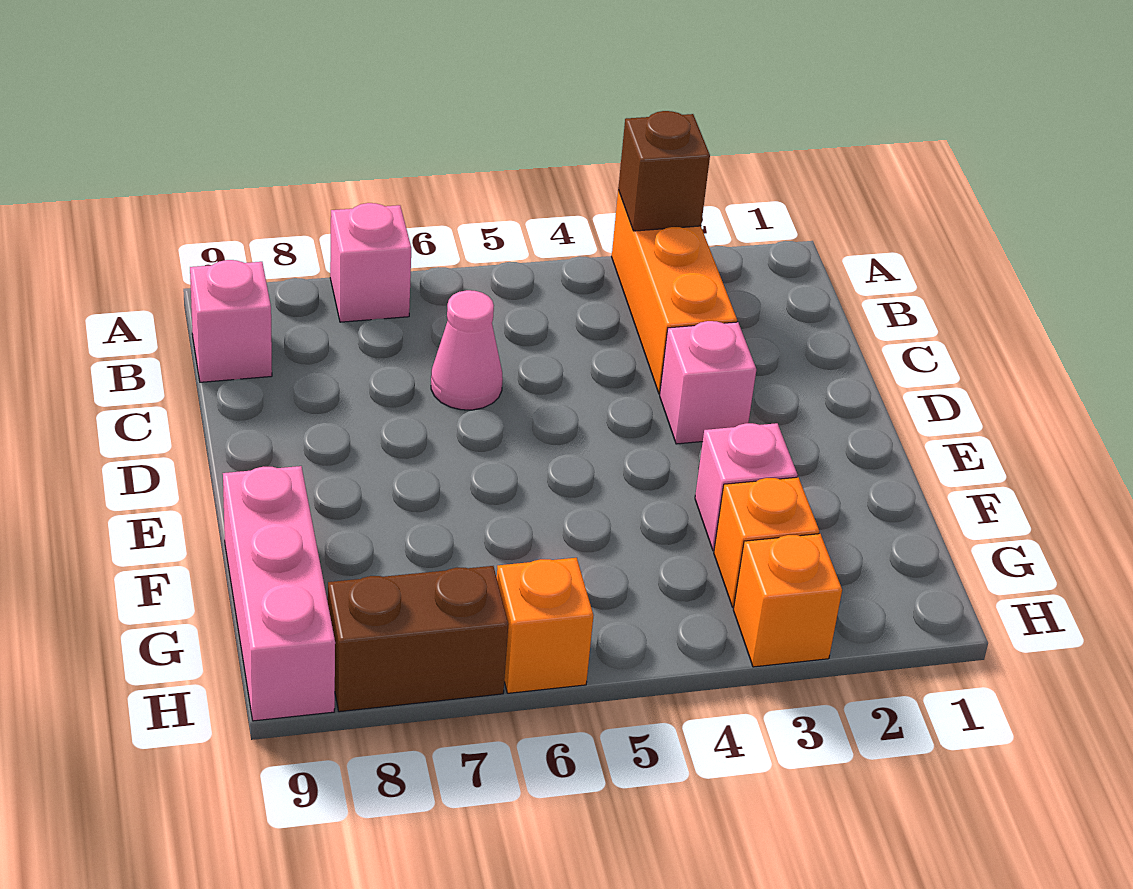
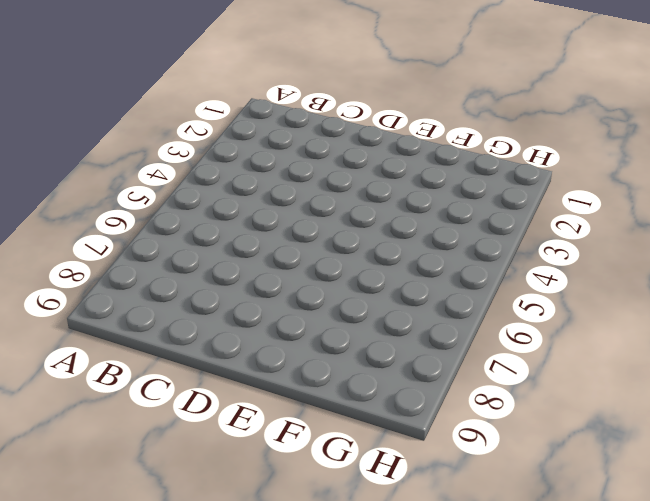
none -> orange brick A3:C3 level 1
none -> pink brick A7 level 1
none -> pink brick B9 level 1

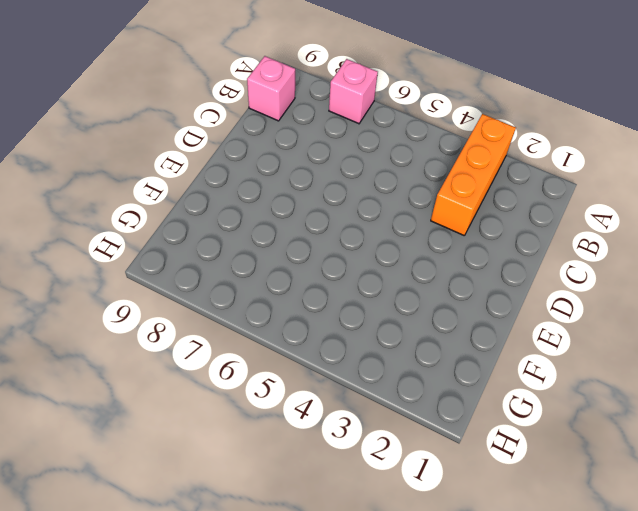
none -> pink cone C6 level 1
none -> pink brick D3 level 1
none -> pink brick F3 level 1

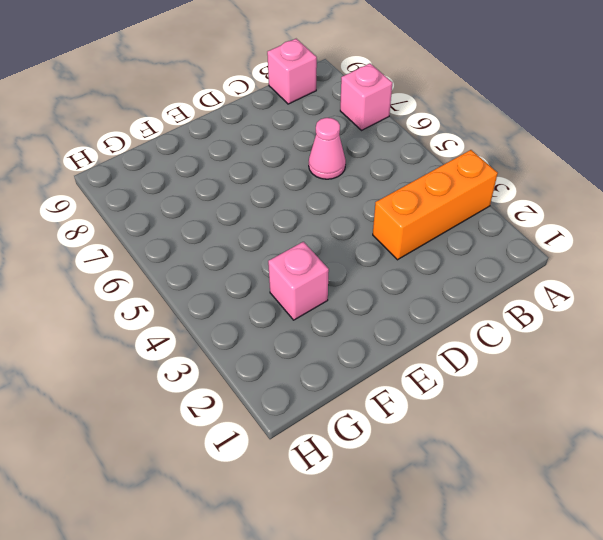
none -> pink brick D3 level 1
none -> pink brick F9:H9 level 1
none -> orange brick G3 level 1

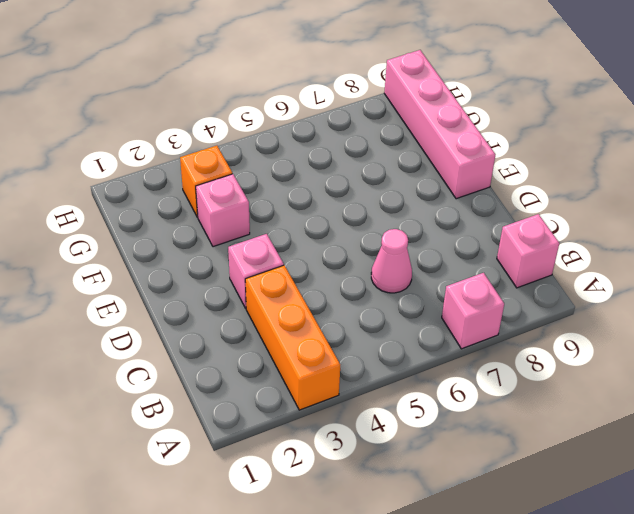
pink brick E9:H9 level 1 -> pink brick F9:H9 level 1
none -> orange brick H3 level 1
none -> orange brick H6 level 1
none -> brown brick H7:H8 level 1

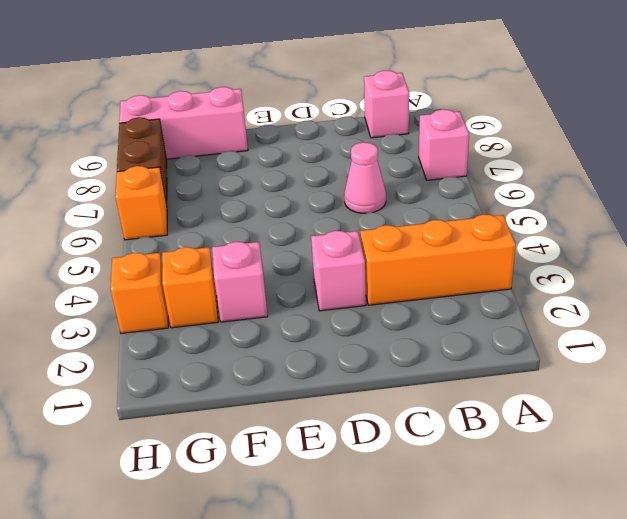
none -> brown brick A3 level 2

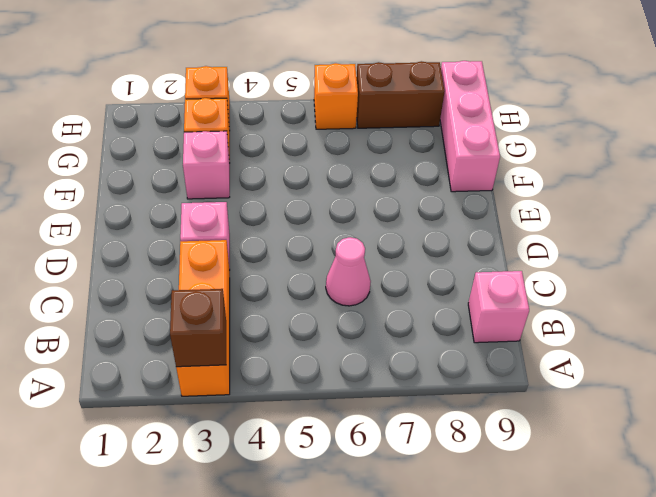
none -> pink brick A7 level 1

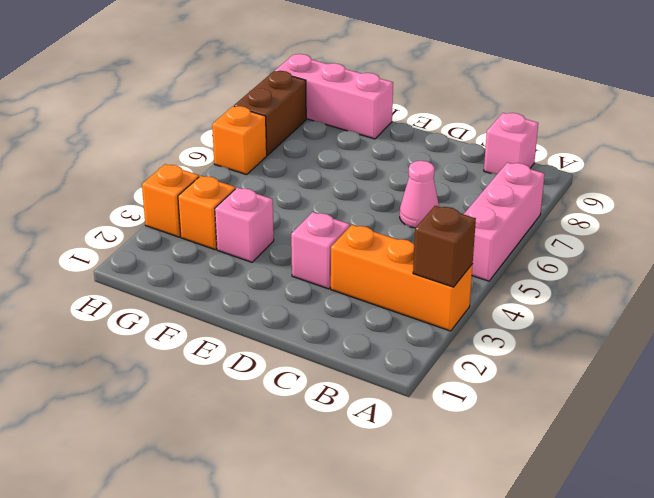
pink brick A5:A7 level 1 -> pink brick A7 level 1

